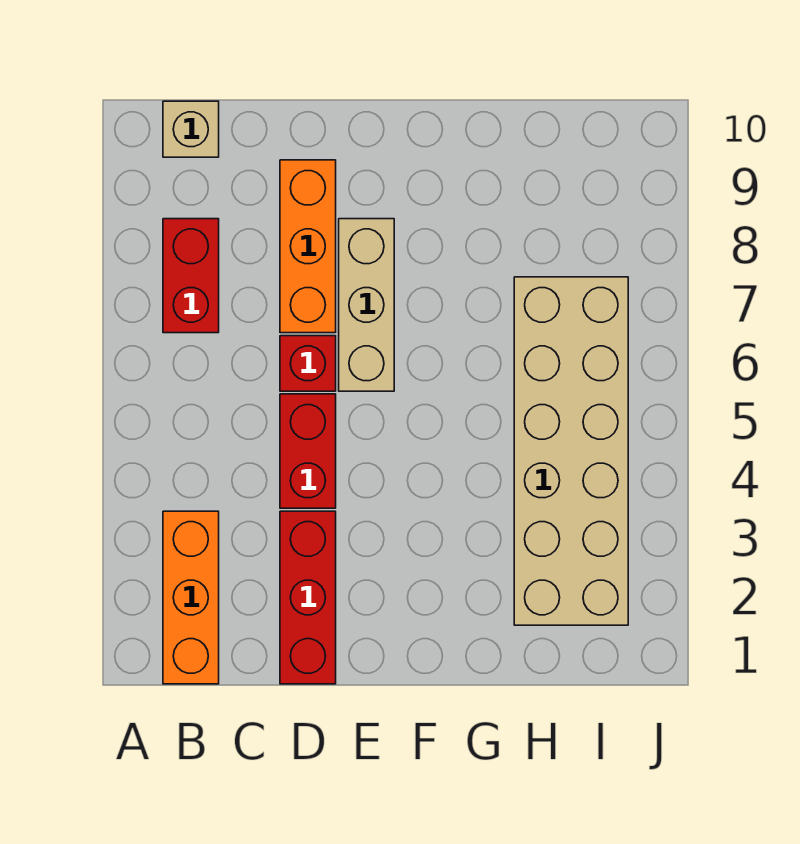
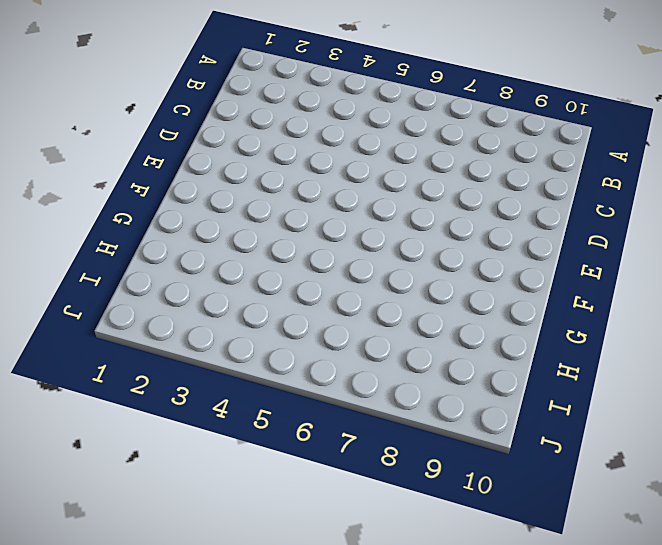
none -> orange brick B1:B3 level 1
none -> red brick B7:B8 level 1

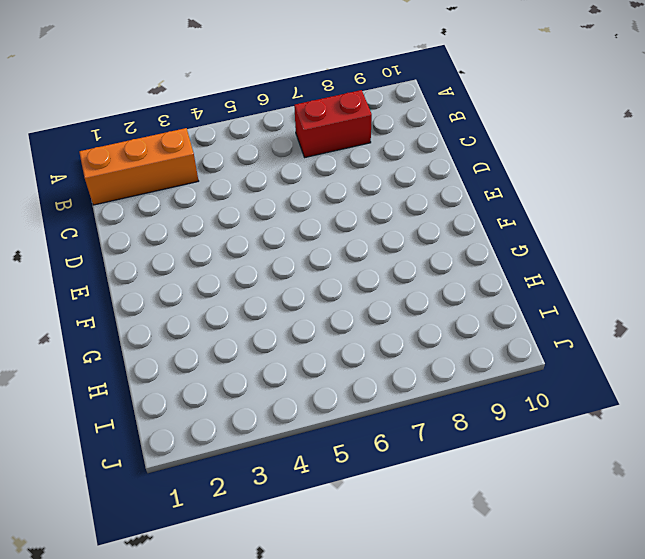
none -> tan brick B10 level 1
none -> red brick D1:D3 level 1

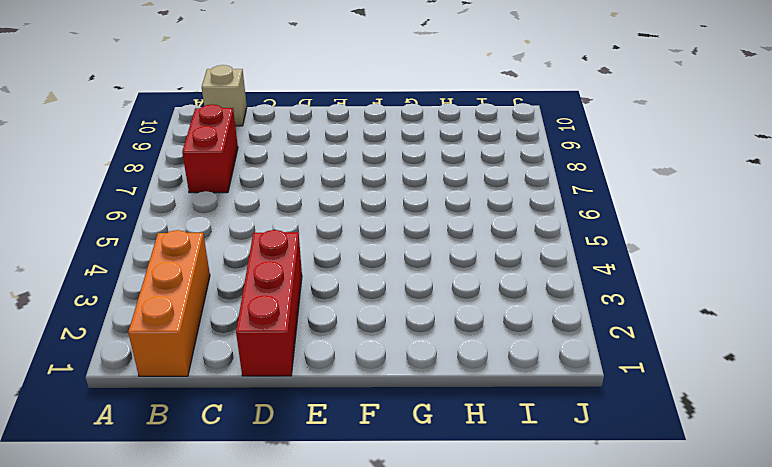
none -> red brick D4:D5 level 1
none -> red brick D6 level 1

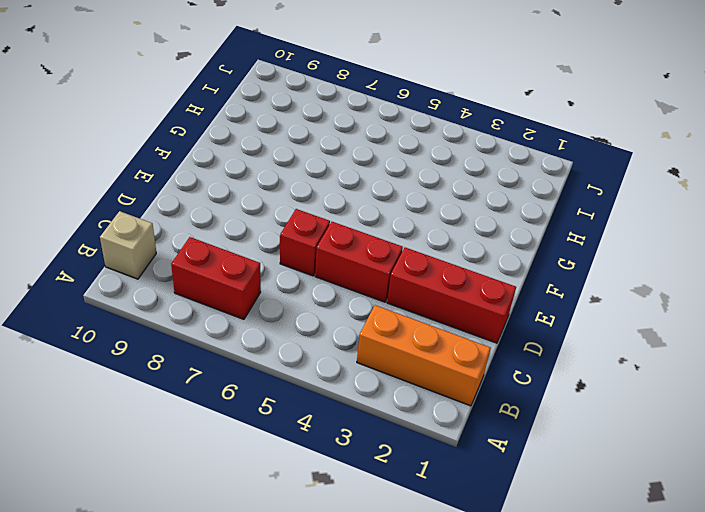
none -> orange brick D7:D9 level 1
none -> tan brick E6:E8 level 1

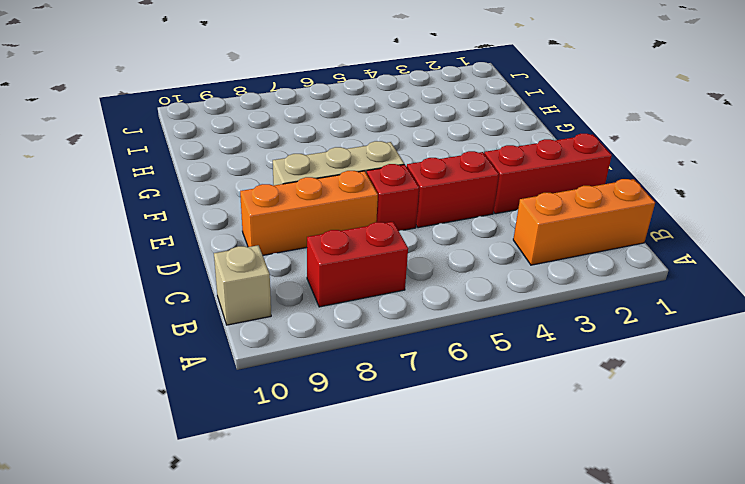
none -> tan brick H2:I7 level 1

